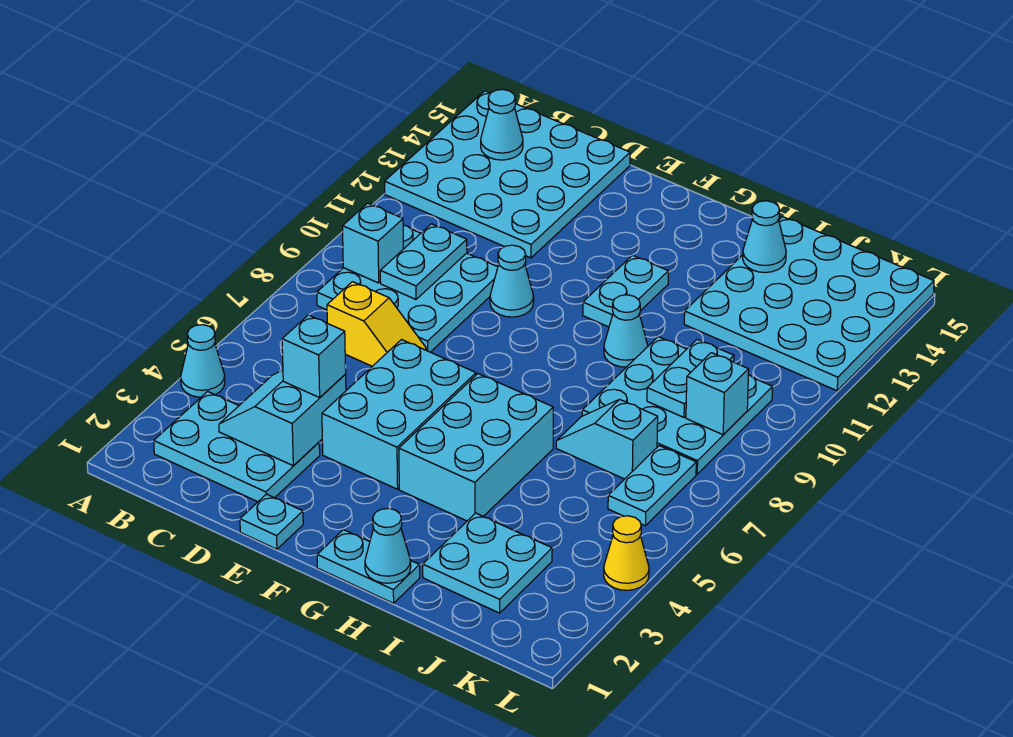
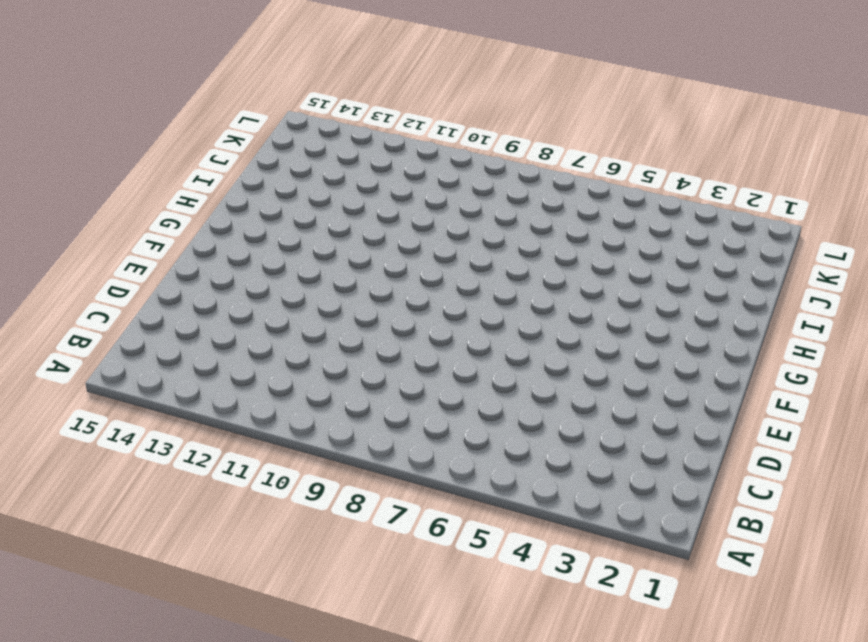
none -> cyan cone A4 level 1
none -> cyan plate A12:D15 level 1
none -> cyan plate B2:D3 level 1

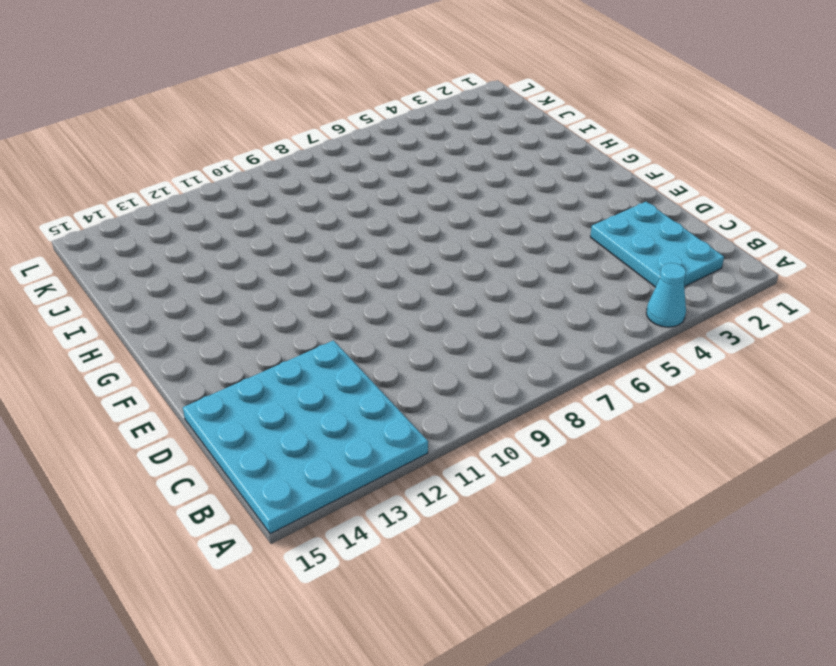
none -> cyan plate B8:D10 level 1
none -> yellow slope C7:D7 level 1 top C
none -> cyan plate E1 level 1

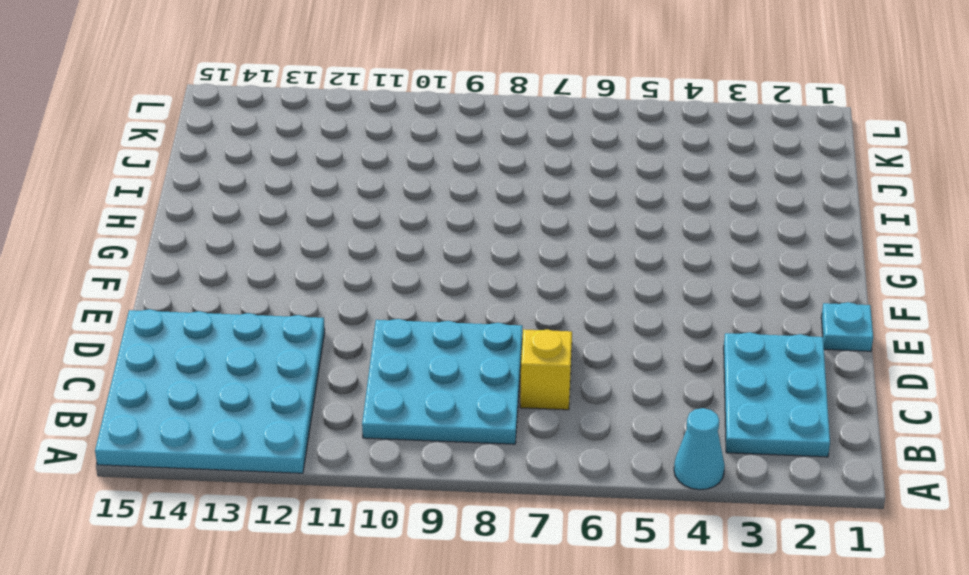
none -> cyan brick E4:F6 level 1
none -> cyan cone E10 level 1
none -> cyan plate G1:H1 level 1

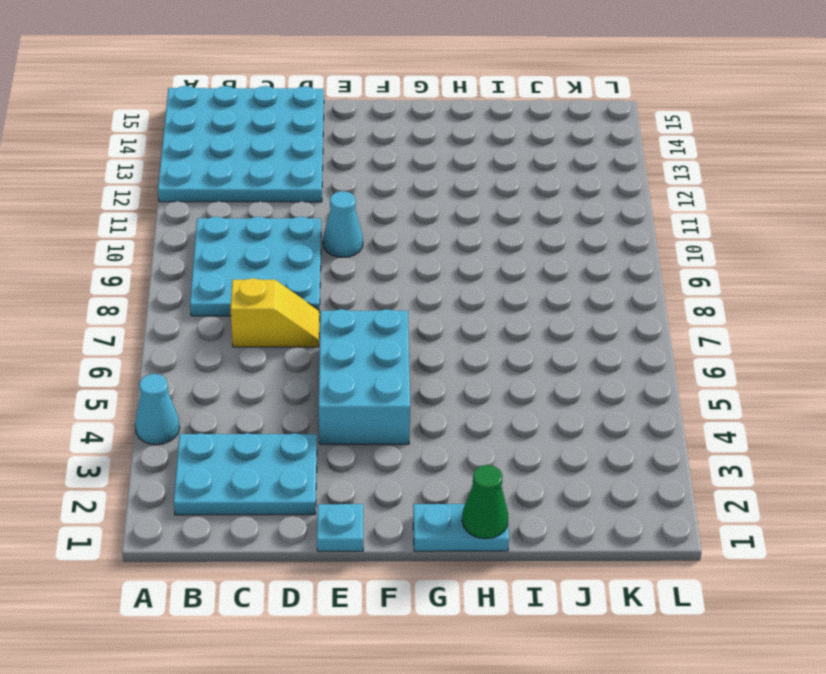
green cone H1 level 2 -> cyan cone H1 level 2
none -> cyan brick G4:H6 level 1
none -> cyan plate G11:G12 level 1
none -> cyan cone H10 level 1

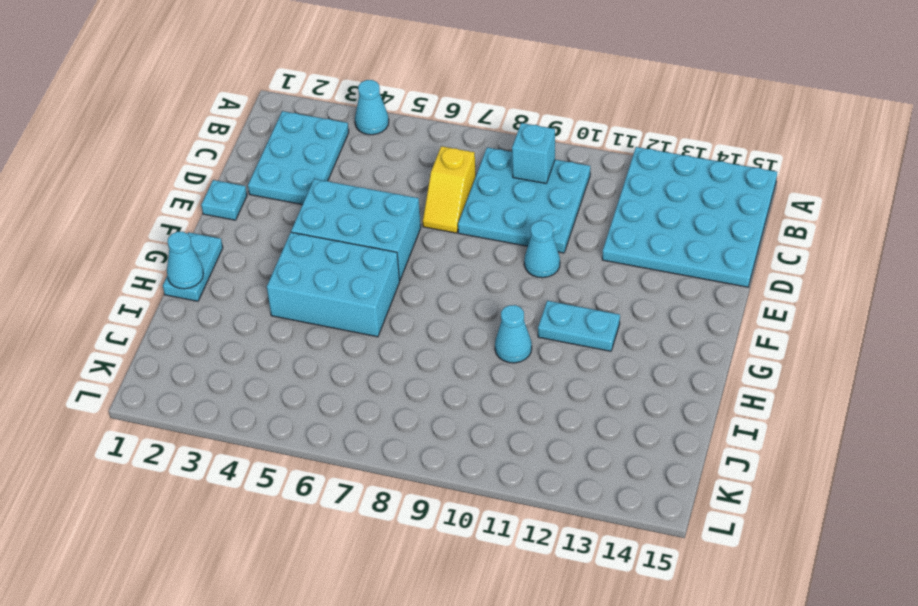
none -> cyan plate I2:J3 level 1
none -> cyan slope I7:J7 level 1 top J
none -> cyan plate I8:K10 level 1

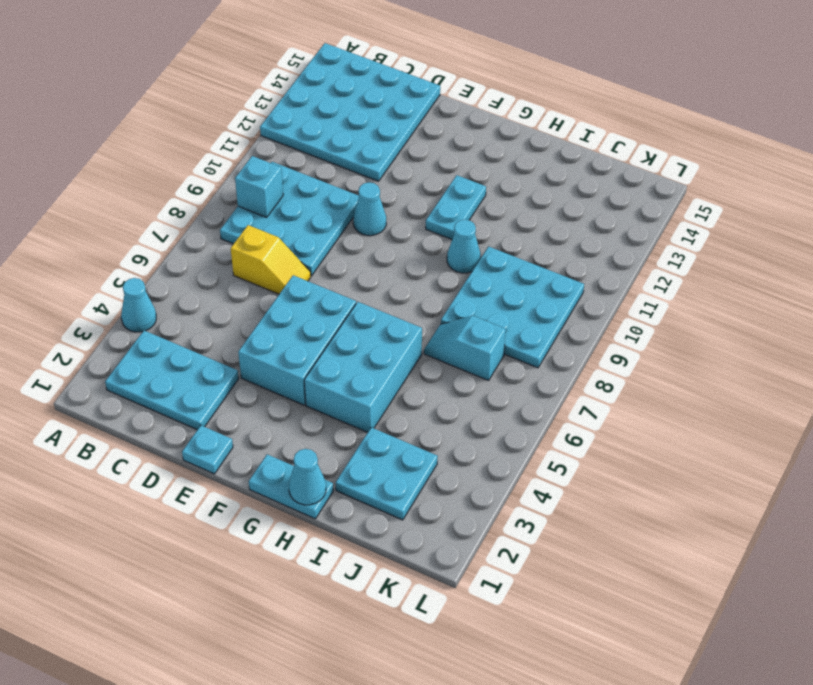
none -> cyan plate I12:L15 level 1
none -> cyan plate K6:K7 level 1
none -> yellow cone L4 level 1

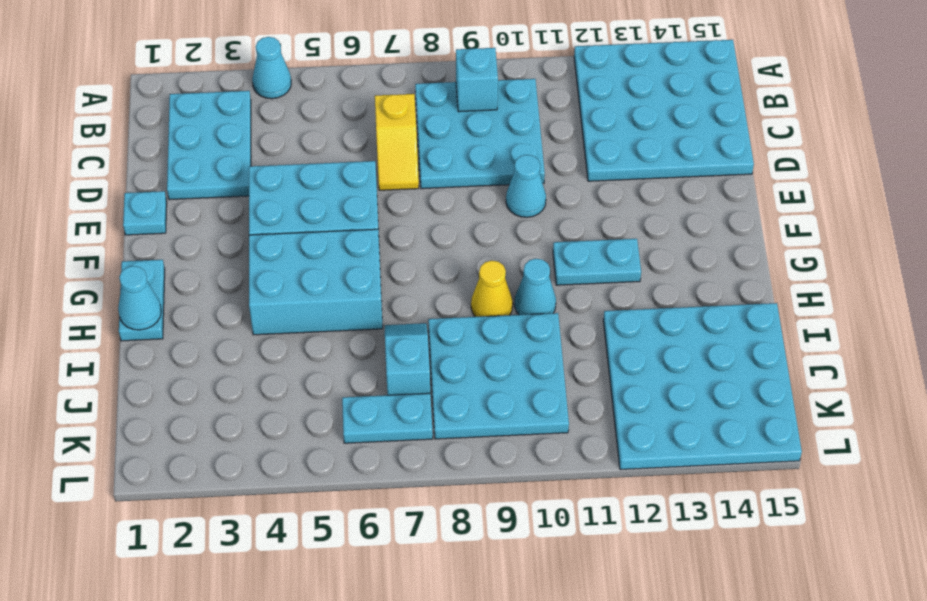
yellow cone H9 level 1 -> yellow cone L4 level 1
none -> cyan plate I2:J3 level 1
none -> cyan cone B14 level 2
none -> cyan slope C3:D4 level 2 top D

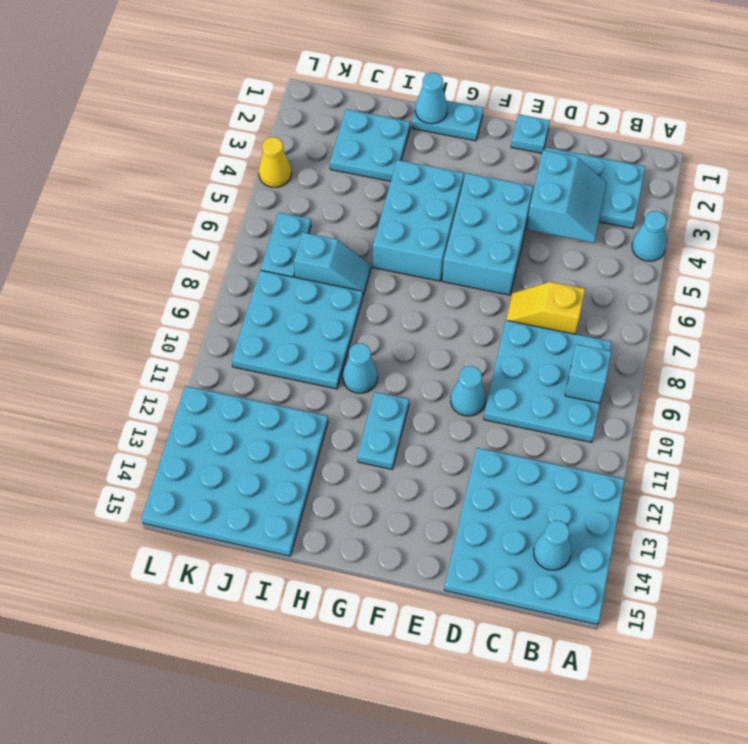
none -> cyan plate C9:C10 level 2
none -> cyan cone I14 level 2
none -> cyan plate J9:J10 level 2

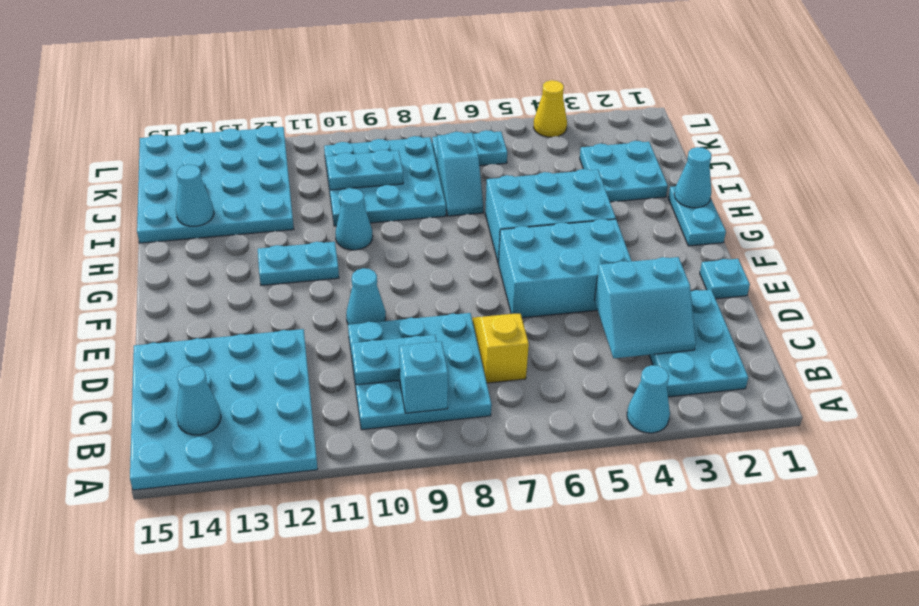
none -> cyan brick K9 level 2
none -> cyan brick D4 level 3

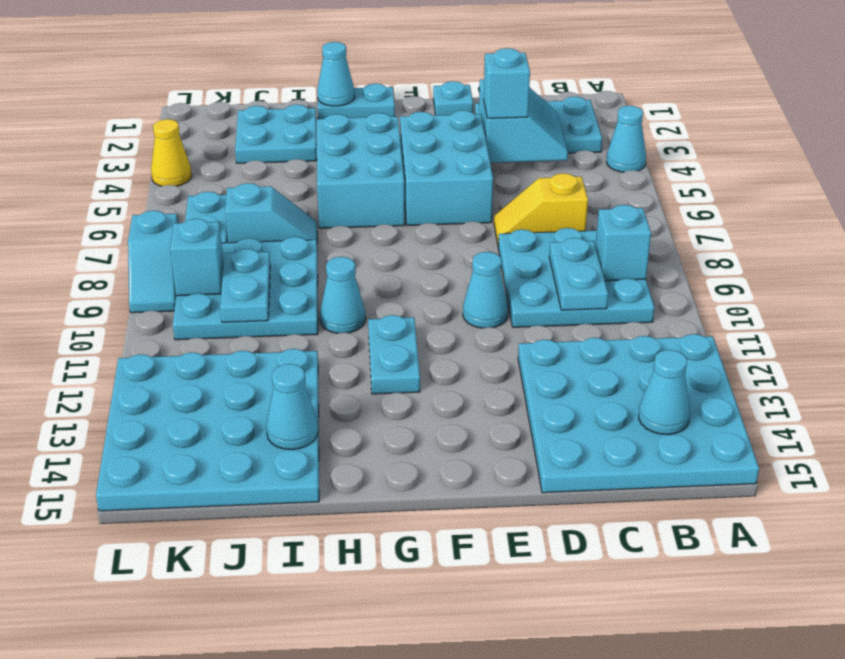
cyan slope L8:L9 level 1 top 8 -> none

